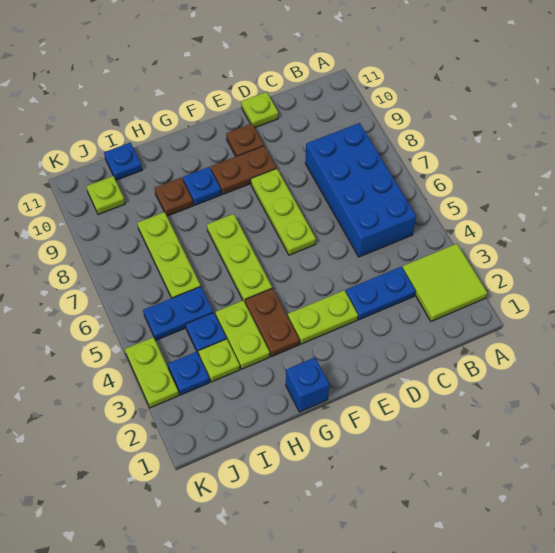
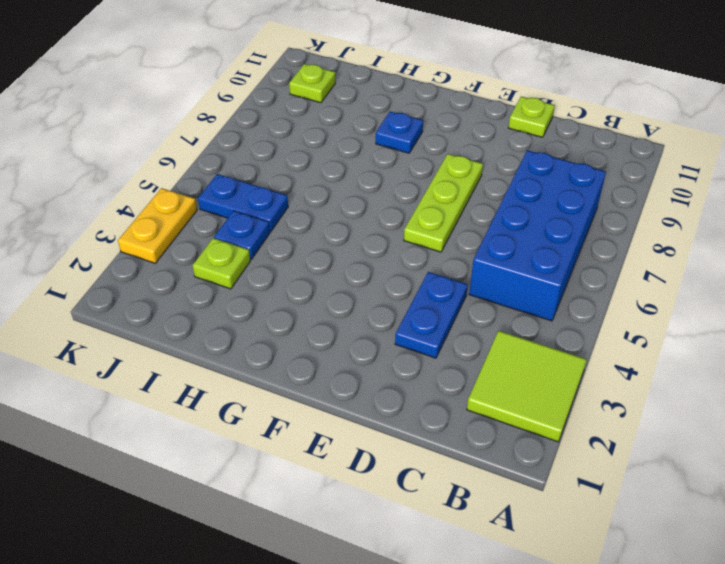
blue plate D3:D4 level 1 -> blue plate C3:D3 level 1
yellow plate K3:K4 level 1 -> lime plate K3:K4 level 1
none -> lime plate E3:F3 level 1
none -> brown plate E9:F9 level 1
none -> brown plate E10 level 1

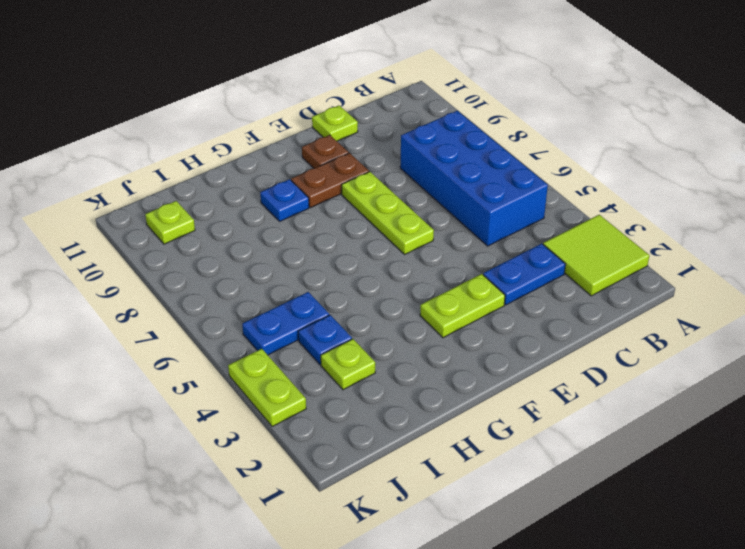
none -> blue brick G1 level 1
none -> brown plate G3:G4 level 1
none -> lime plate G5:G7 level 1

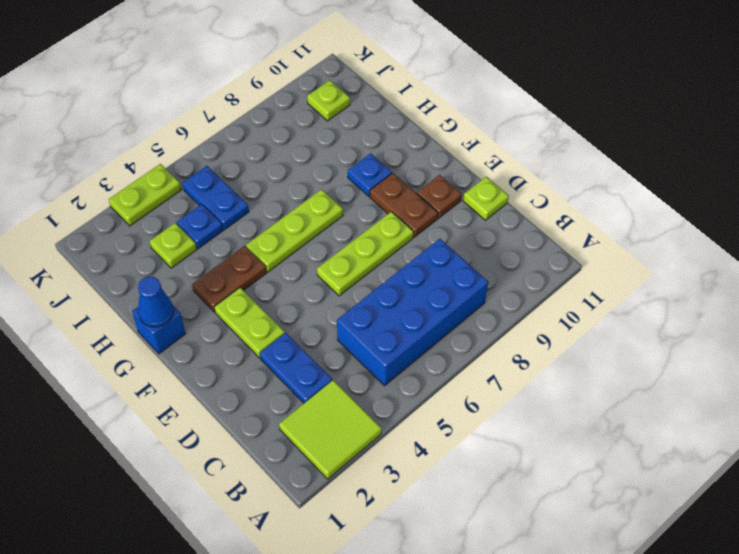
blue cone G1 level 2 -> none
none -> lime plate H3:H4 level 1
none -> brown plate H9 level 1
none -> lime plate I6:I8 level 1

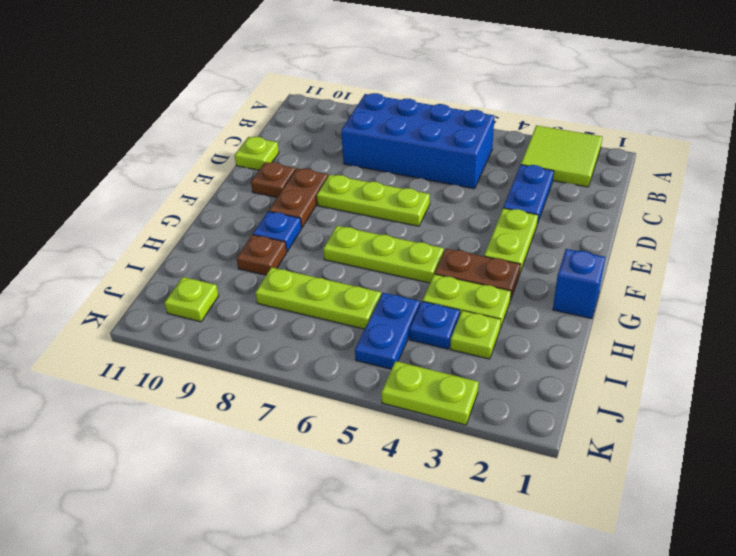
none -> blue plate I11 level 1
none -> blue plate J3 level 1

